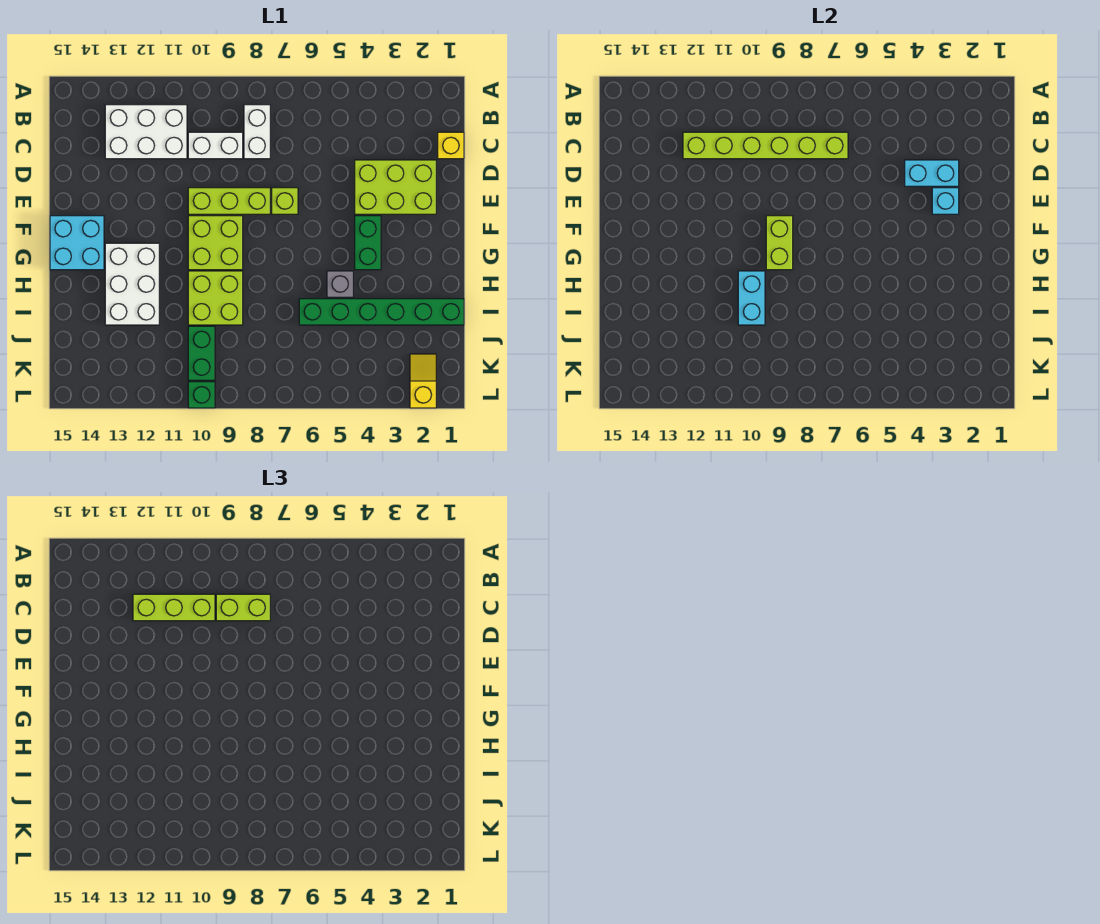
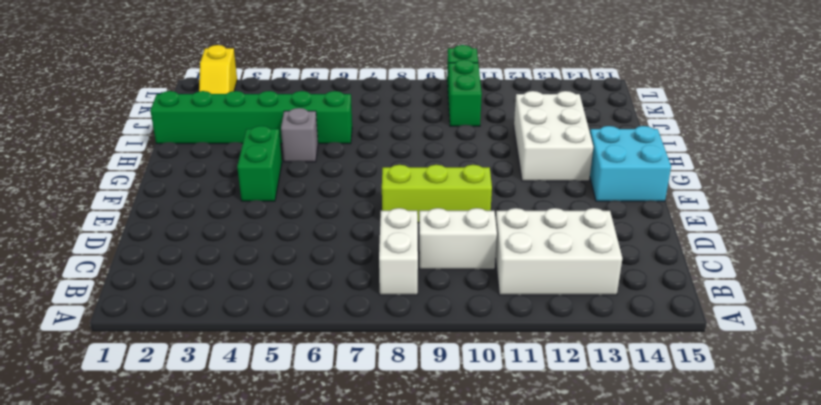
none -> yellow brick C1 level 1
none -> lime brick D2:E4 level 1
none -> lime brick E7 level 1

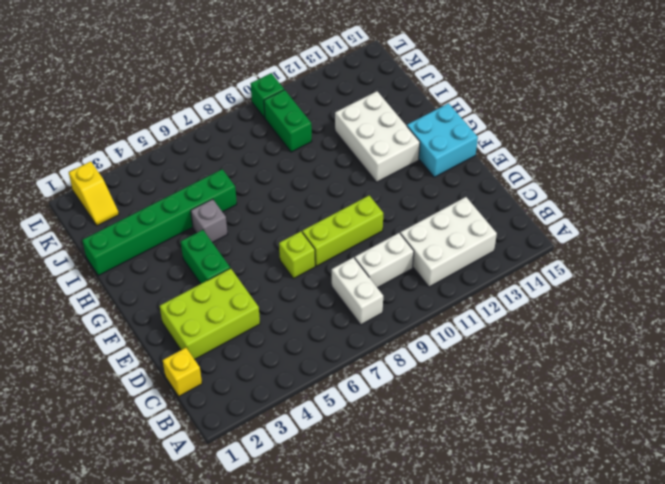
none -> lime brick F9:G10 level 1
none -> lime brick H9:I10 level 1
none -> lime brick C7:C12 level 2

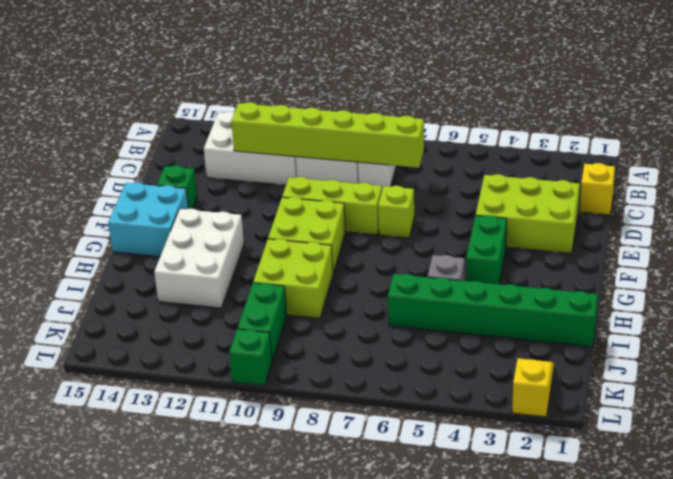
green brick E14 level 1 -> none
none -> cyan brick D3:D4 level 2
none -> cyan brick E3 level 2
none -> lime brick F9:G9 level 2

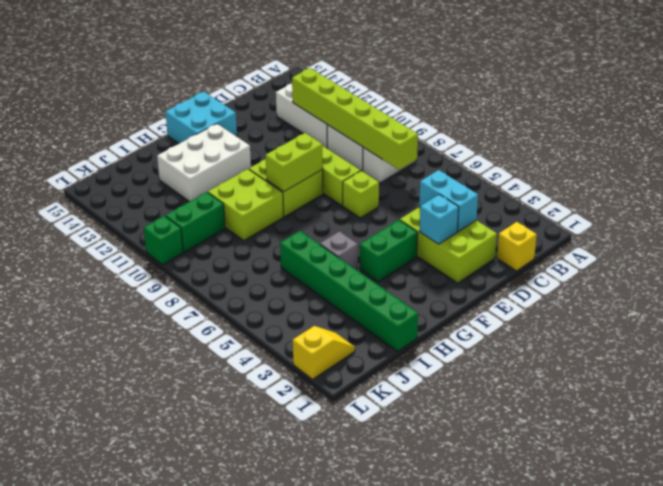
none -> cyan brick H10:I10 level 2
none -> lime brick C8:C9 level 3
none -> lime brick C10:C12 level 3

